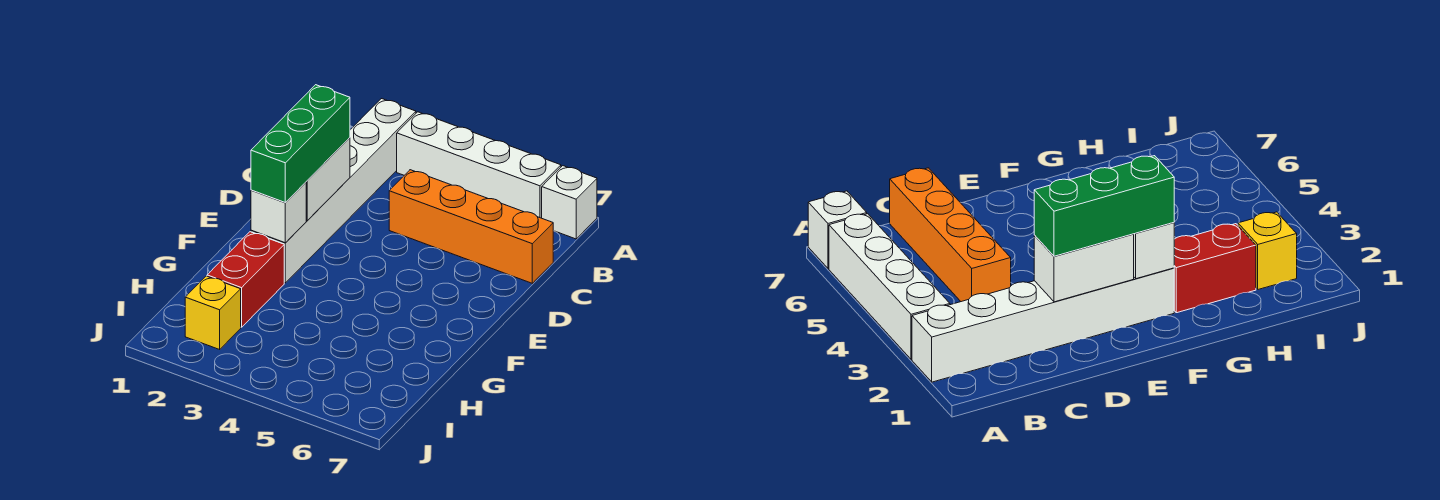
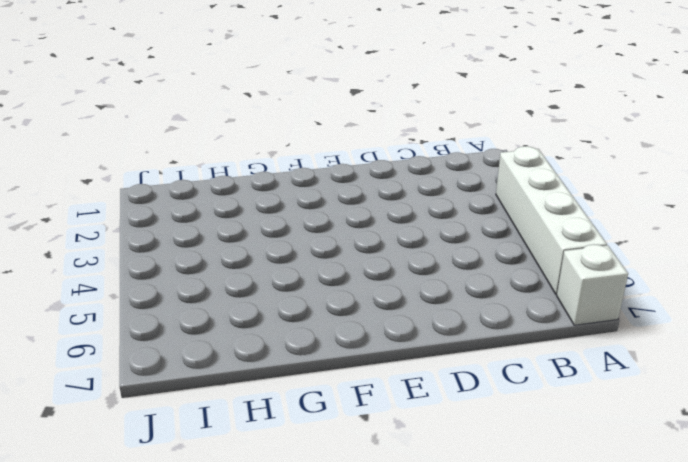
none -> white brick A2:F2 level 1
none -> orange brick C4:C7 level 1

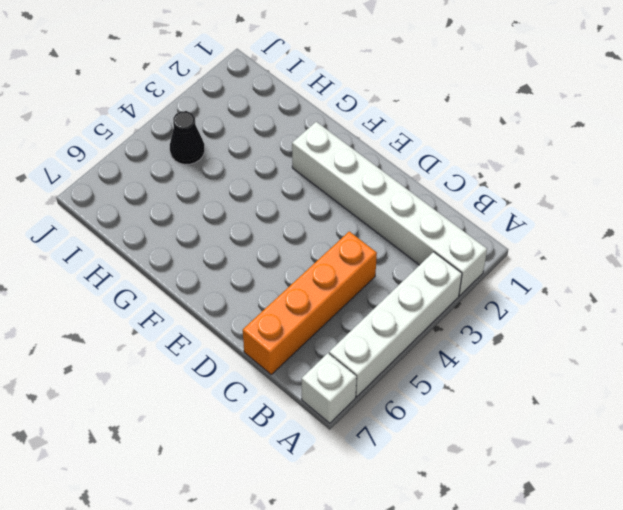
black cone I4 level 1 -> none
none -> red brick G2:H2 level 1
none -> yellow brick I2 level 1

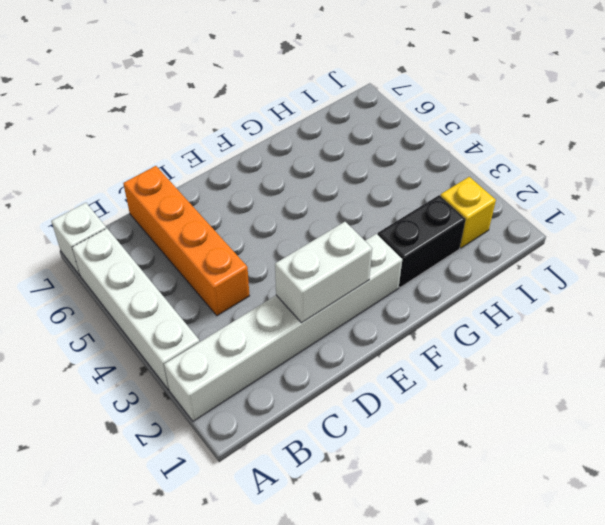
black brick G2:H2 level 1 -> red brick G2:H2 level 1
none -> white brick F2 level 2
none -> green brick D2:F2 level 3

